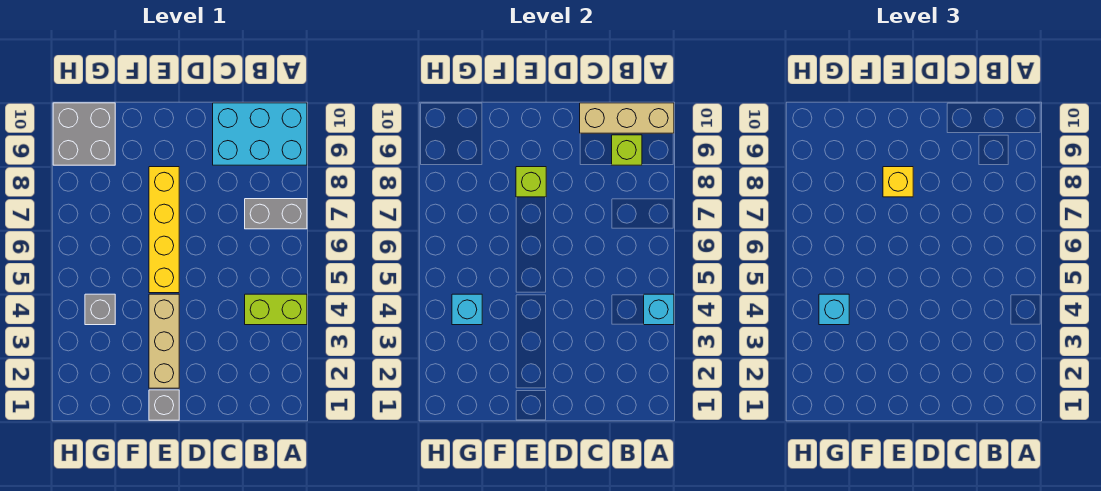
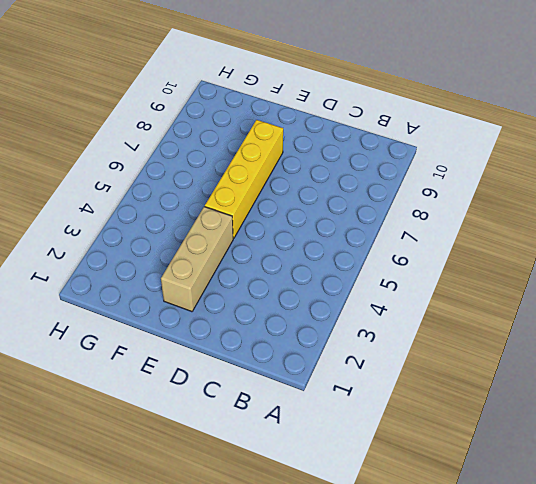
none -> lime brick A4:B4 level 1
none -> grey brick A7:B7 level 1
none -> cyan brick A9:C10 level 1

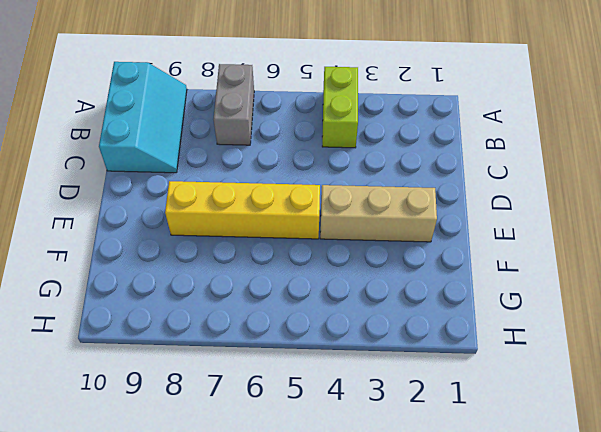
cyan slope A9:C10 level 1 top 10 -> cyan brick A9:C10 level 1
none -> grey brick E1 level 1
none -> grey brick G4 level 1
none -> grey brick G9:H10 level 1

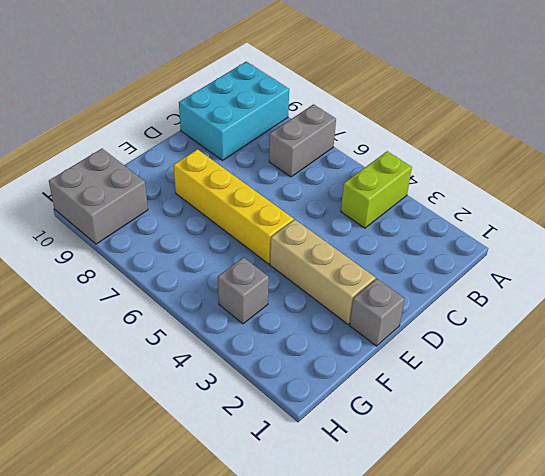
none -> cyan brick A4 level 2
none -> tan brick A10:C10 level 2
none -> lime brick B9 level 2

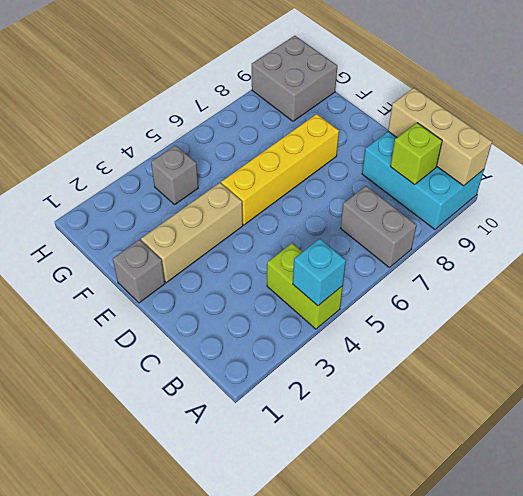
none -> lime brick E8 level 2
none -> cyan brick G4 level 2
none -> yellow brick E8 level 3

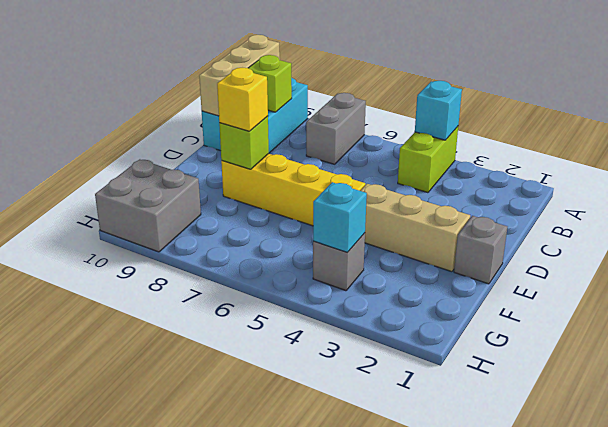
none -> cyan brick G4 level 3

